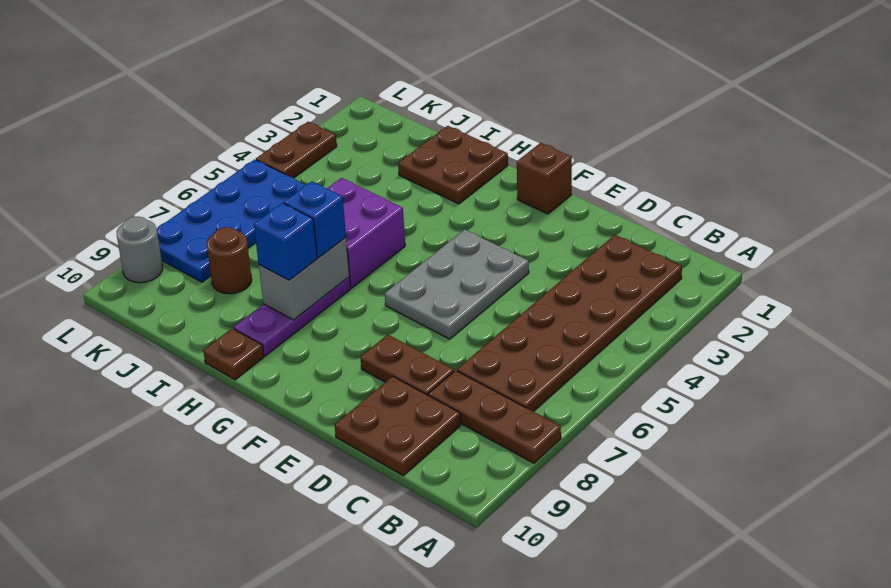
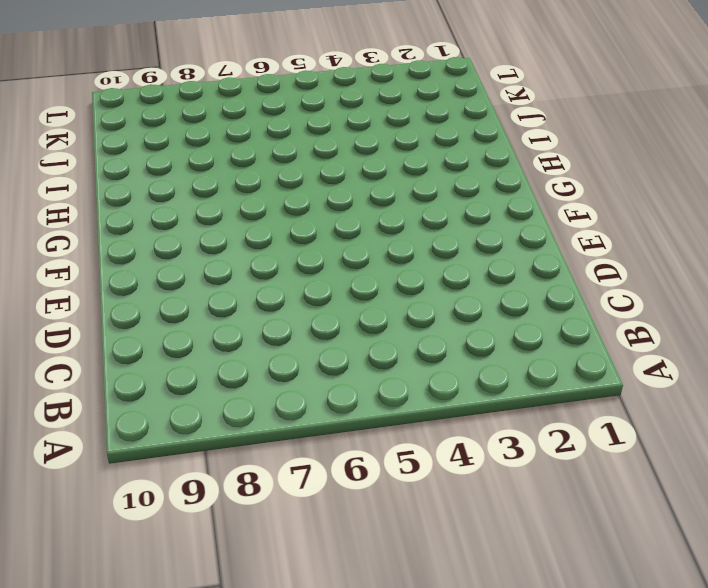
none -> brown plate A8:C8 level 1
none -> brown plate B2:C7 level 1
none -> brown plate C9:D10 level 1

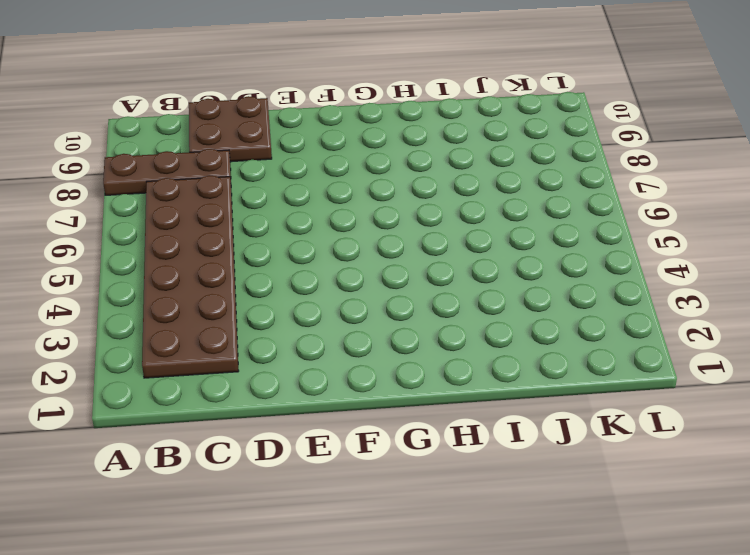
none -> brown plate D8:E8 level 1
none -> grey plate E4:F6 level 1
none -> brown brick F1 level 1

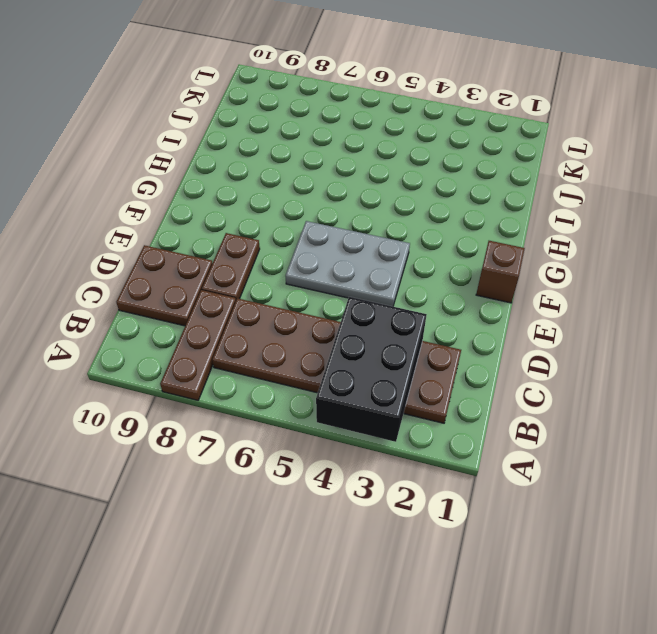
black brick A3:C4 level 2 -> none
none -> brown plate H1:I2 level 1
none -> purple brick H5:I6 level 1
none -> purple plate H7:H9 level 1

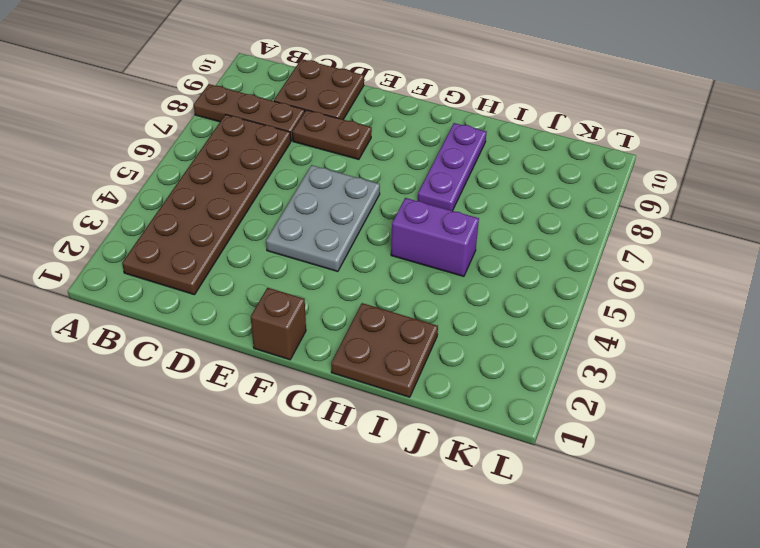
purple brick H5:I5 level 1 -> purple brick H5:I6 level 1
none -> brown plate H10 level 1
none -> brown round brick J8 level 1
none -> blue plate K5:L8 level 1

